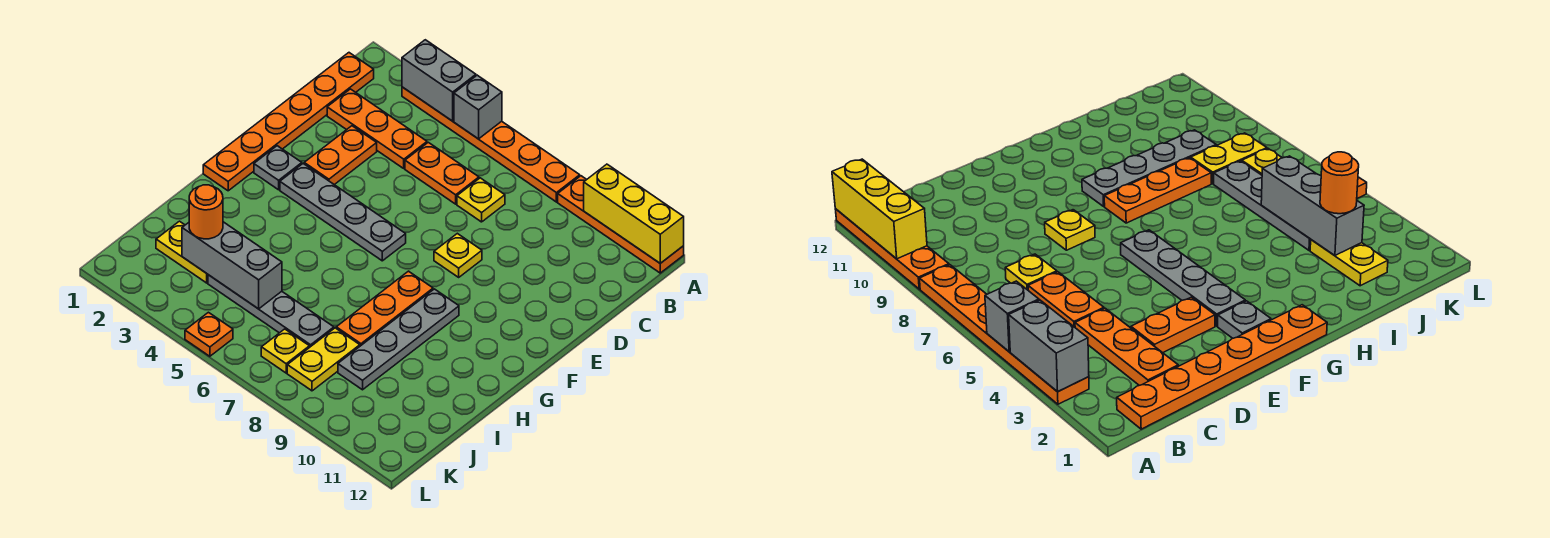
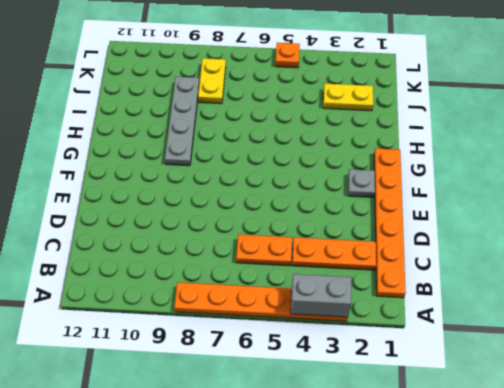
none -> orange plate A9:A12 level 1
none -> yellow plate C7 level 1
none -> orange plate D3:E3 level 1

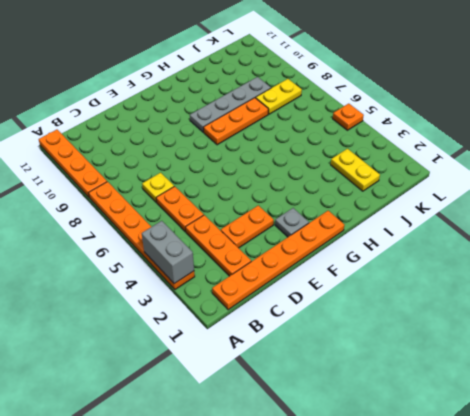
none -> yellow plate E8 level 1
none -> grey plate F3:F6 level 1
none -> grey plate J4:J7 level 1

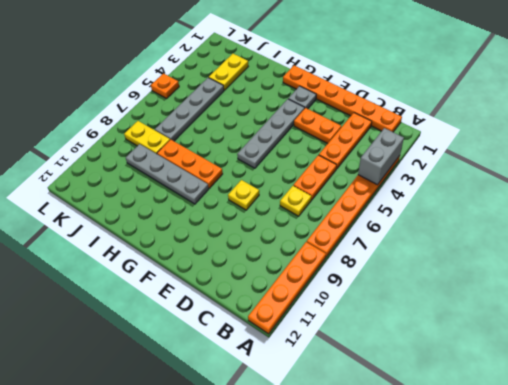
none -> yellow plate K7 level 1
none -> grey brick A5 level 2
none -> yellow brick A10:A12 level 2

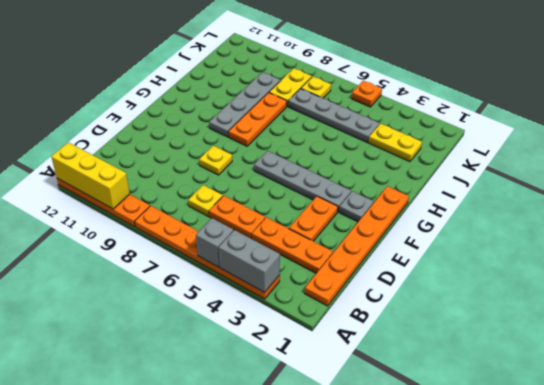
none -> grey brick J3:J5 level 2
none -> orange round brick J3 level 3

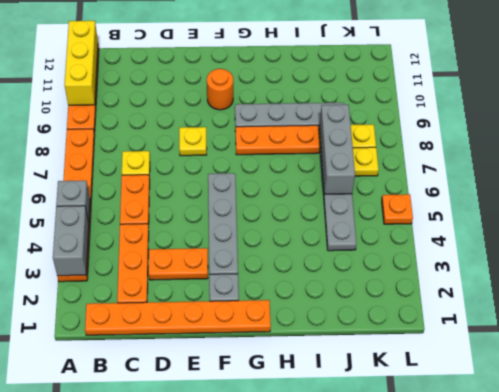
orange round brick F10 level 1 -> orange round brick J3 level 3
grey brick J6:J8 level 2 -> grey brick J3:J5 level 2
none -> yellow plate J2:J3 level 1

